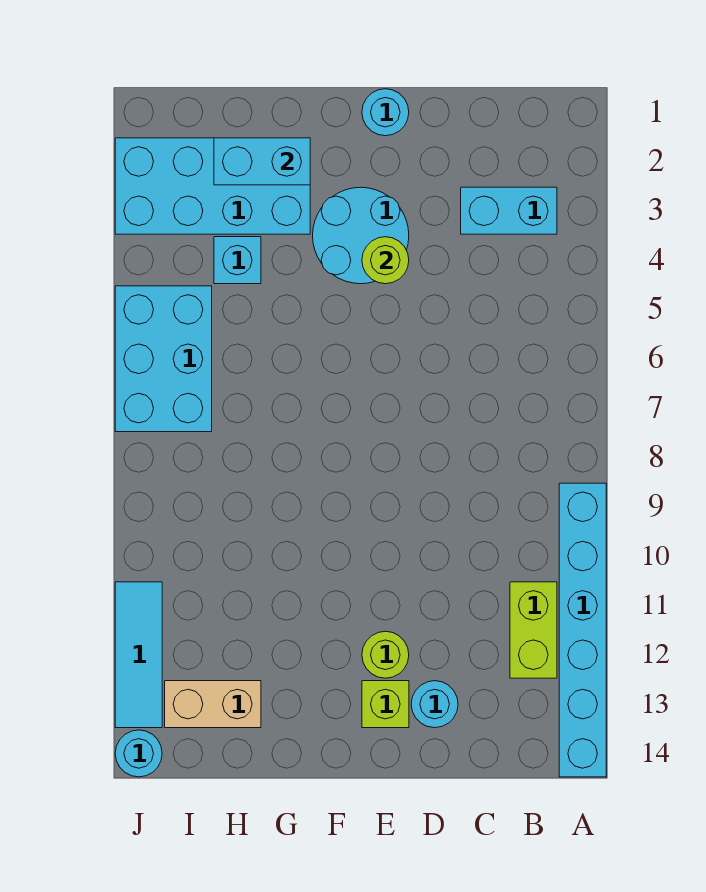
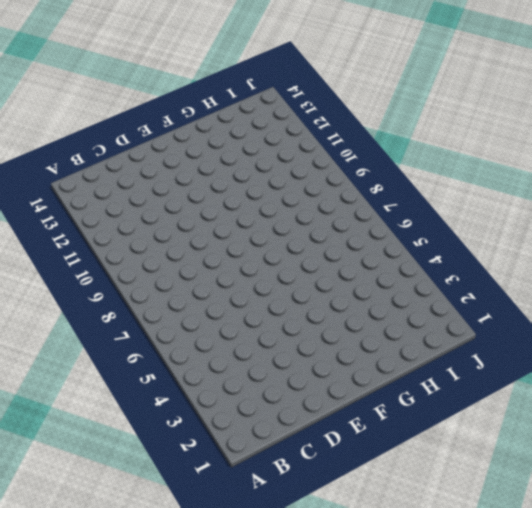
none -> cyan brick A9:A14 level 1
none -> cyan brick B3:C3 level 1
none -> lime brick B11:B12 level 1

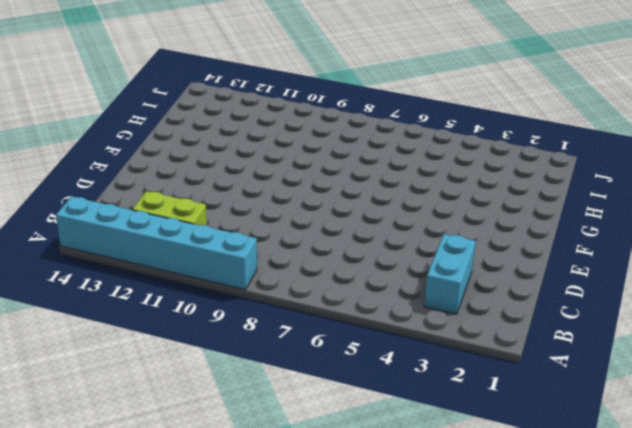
none -> cyan round brick D13 level 1
none -> cyan round brick E1 level 1
none -> cyan round brick E3:F4 level 1

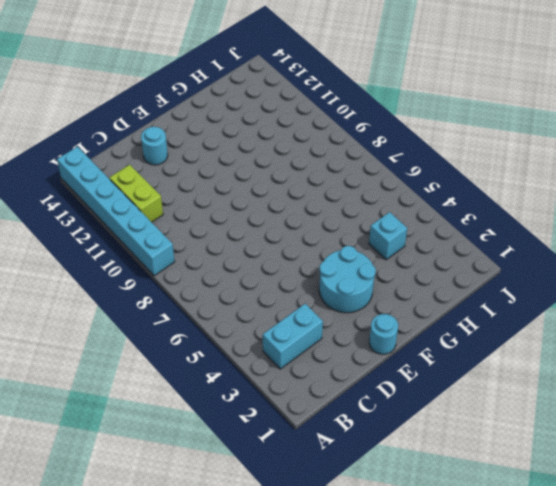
none -> lime round brick E12 level 1
none -> lime brick E13 level 1
none -> cyan brick G2:J3 level 1

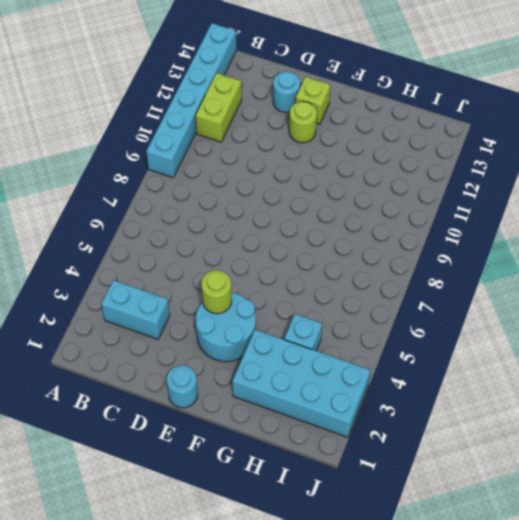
none -> tan brick H13:I13 level 1
none -> cyan brick I5:J7 level 1
none -> cyan tile J11:J13 level 1

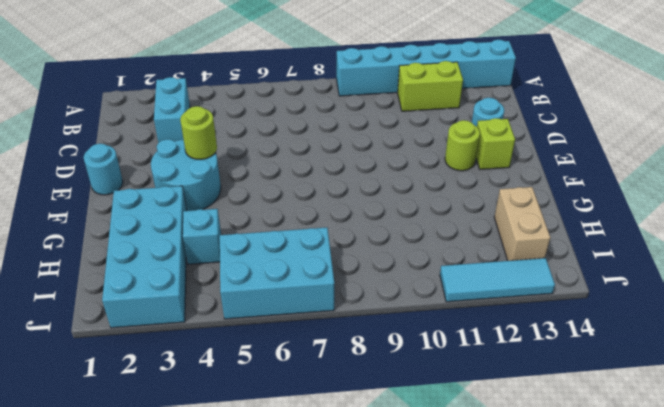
none -> cyan round brick J14 level 1
none -> cyan brick G2:H2 level 2

